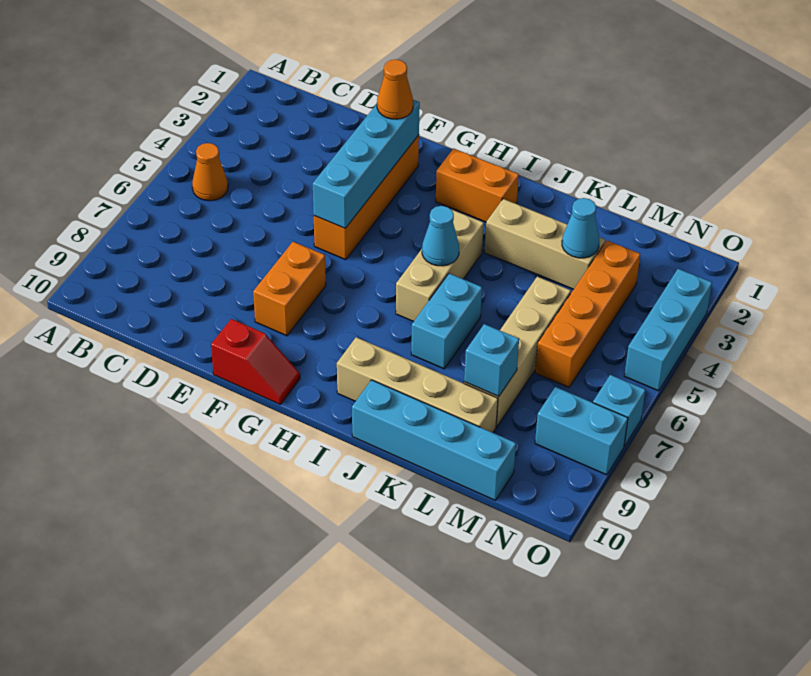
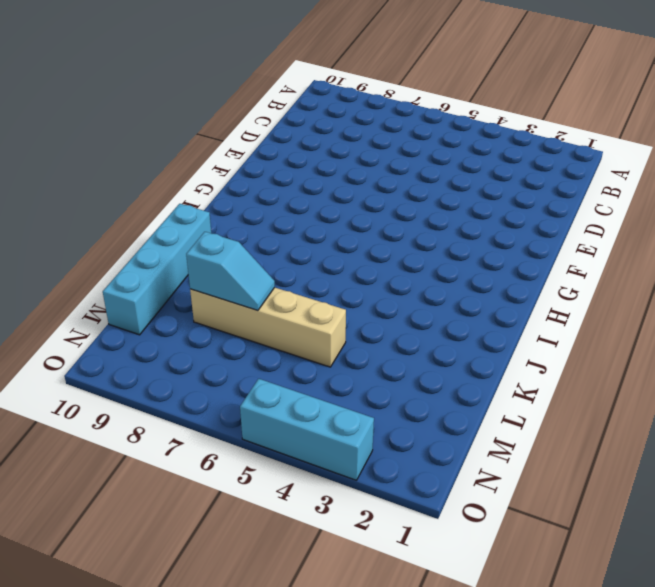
cyan slope L7:L8 level 2 top 8 -> cyan brick L8 level 2
none -> orange cone B5 level 1
none -> orange brick F2:F5 level 1
none -> orange brick F7:F8 level 1

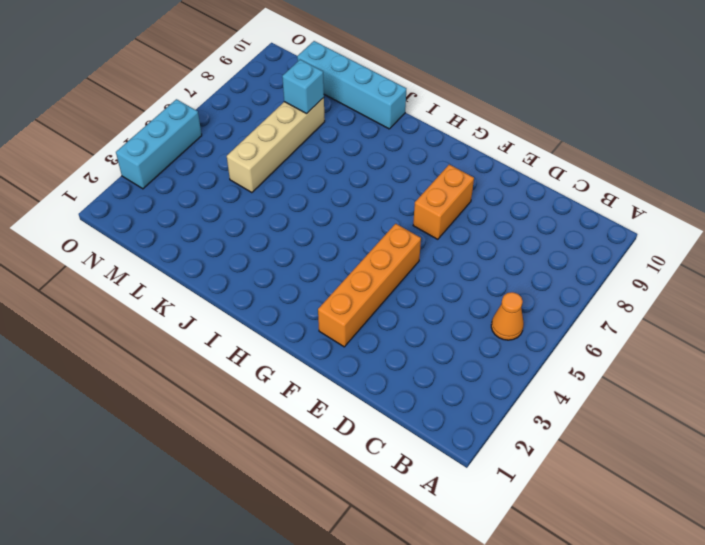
none -> red slope F10:G10 level 1 top F
none -> orange brick H2:I2 level 1
none -> tan brick I4:I6 level 1

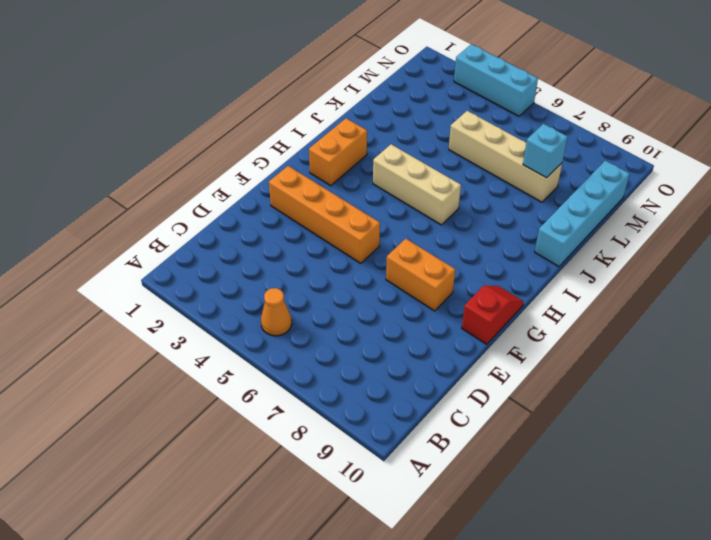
none -> tan brick I9:L9 level 1
none -> tan brick J3:L3 level 1
none -> cyan brick J6:J7 level 1

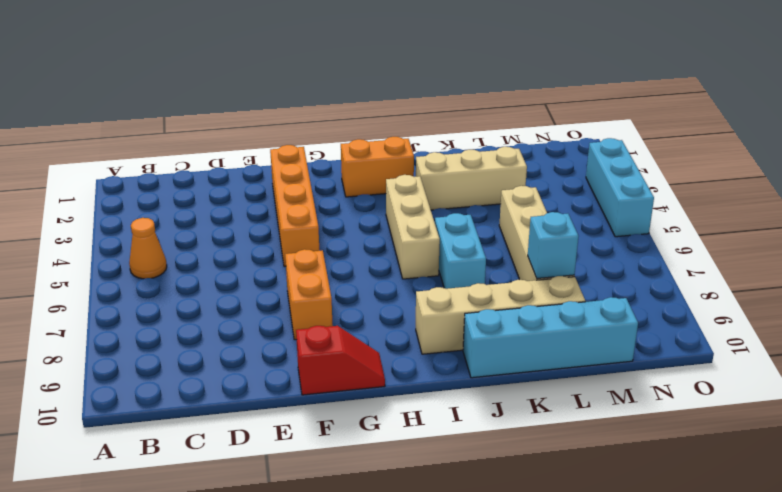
none -> orange brick M3:M6 level 1
none -> cyan brick N8:O8 level 1
none -> cyan brick O7 level 1

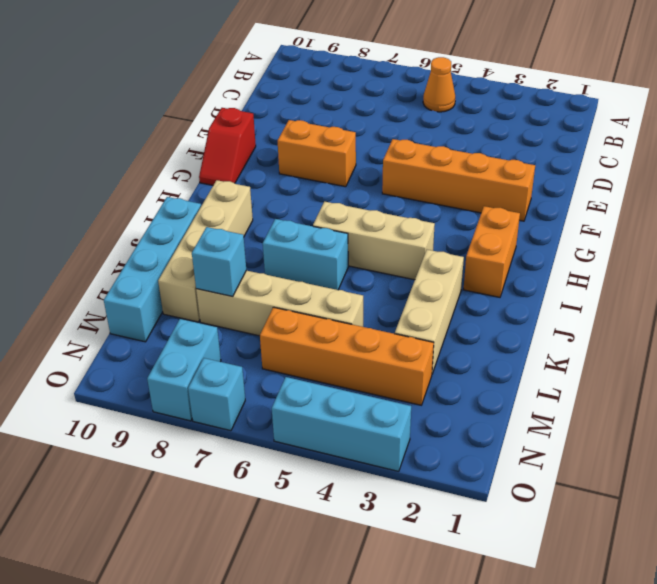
none -> cyan brick F2:F5 level 2
none -> cyan cone I5 level 2
none -> cyan cone L3 level 2

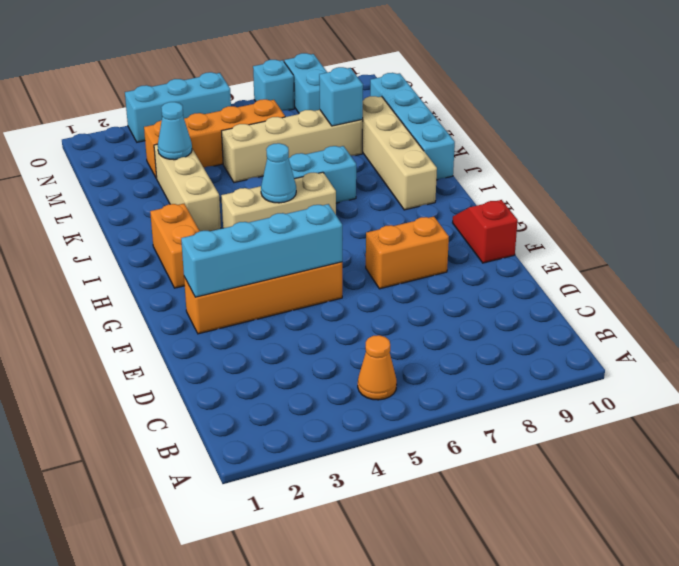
none -> orange cone F2 level 3

